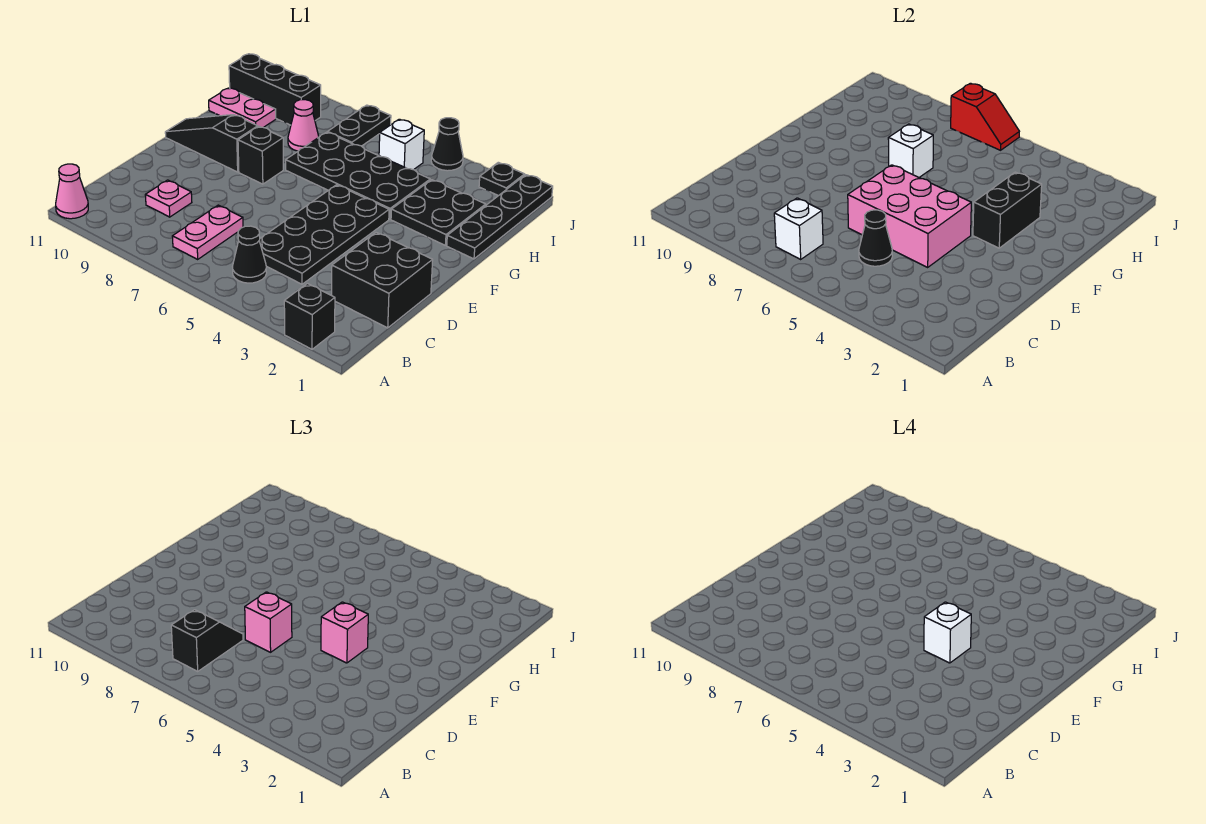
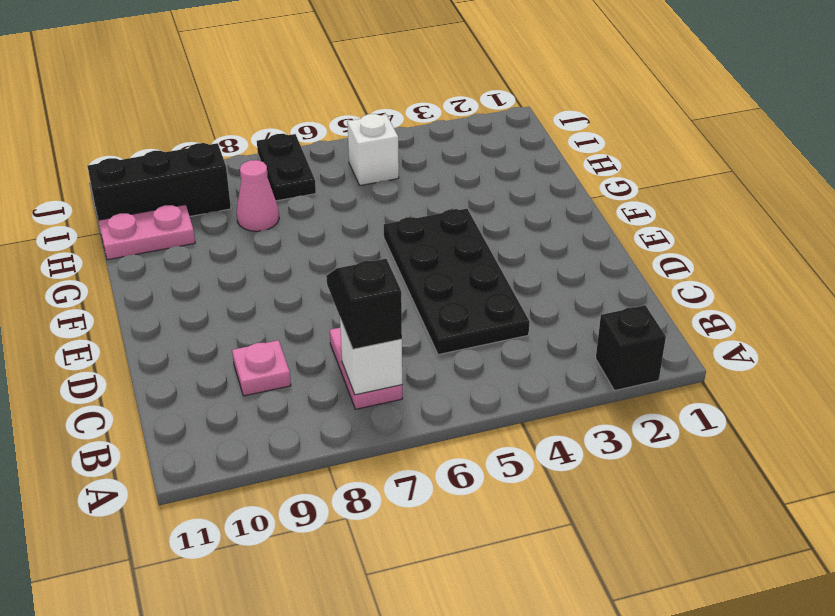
none -> pink cone A11 level 1
none -> black cone B5 level 1
none -> black brick C1:D2 level 1

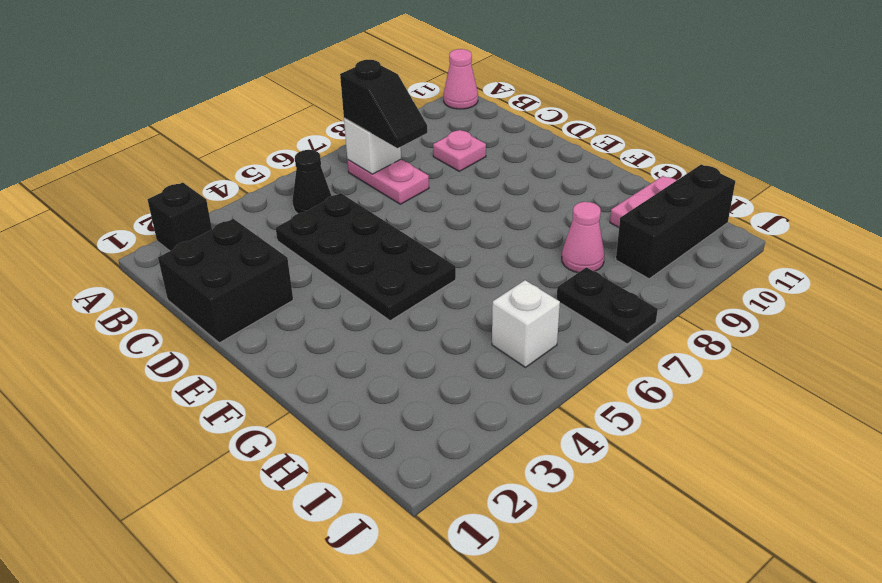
none -> black brick F8 level 1
none -> black slope F9:F11 level 1 top 9
none -> black plate G1:J1 level 1

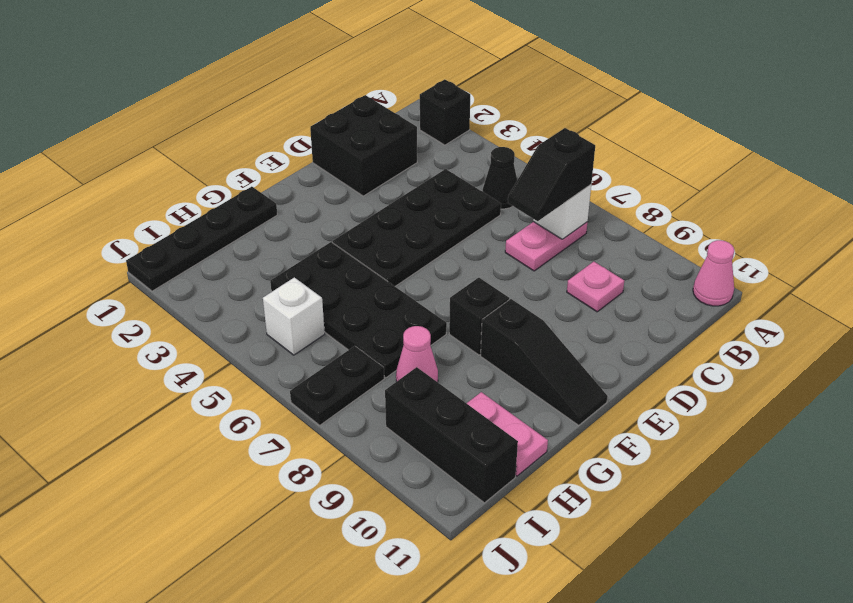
none -> black plate G2:H3 level 1
none -> black plate J2 level 1
none -> black cone J4 level 1

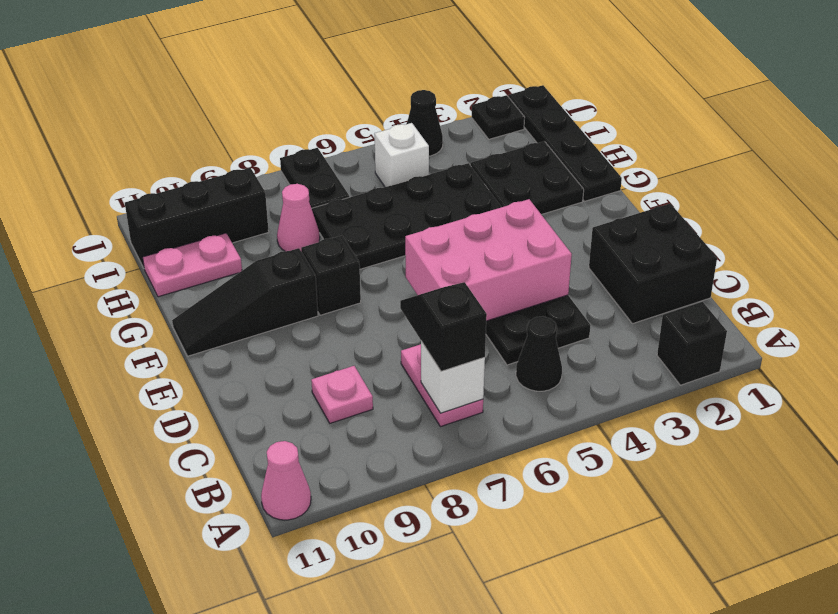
none -> black cone C5 level 2
none -> black brick F3:G3 level 2
none -> white brick G7 level 2

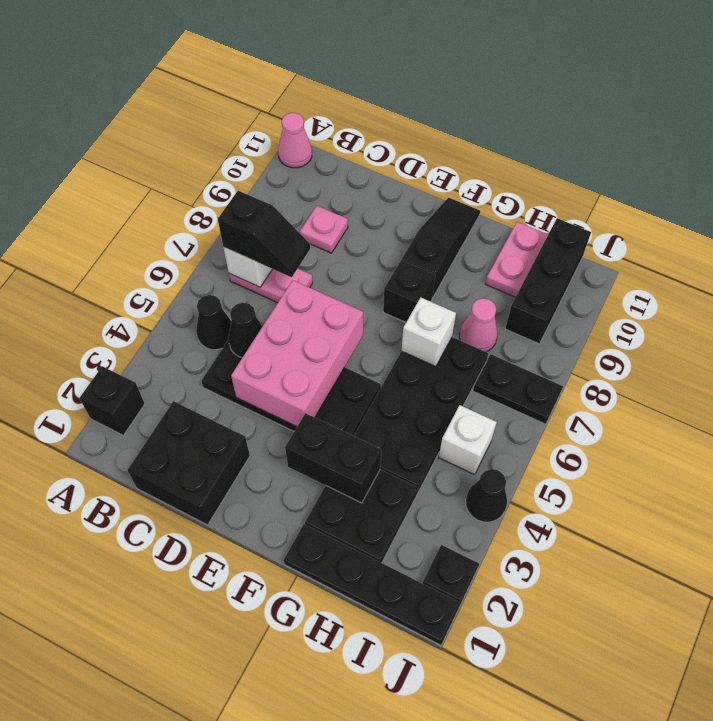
none -> red slope J6:J7 level 2 top 7
none -> pink brick D6 level 3
none -> pink brick E4 level 3

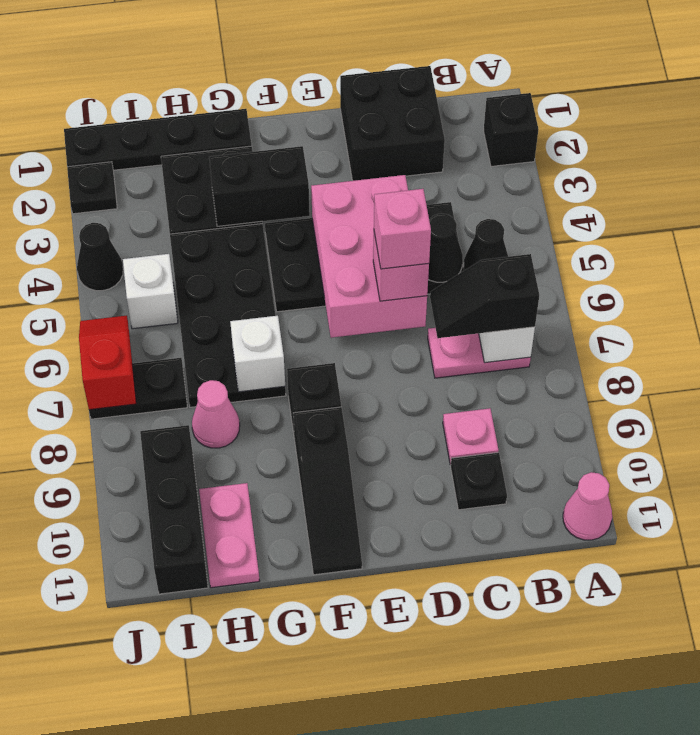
black plate C10 level 1 -> none
pink brick D6 level 4 -> pink brick E4 level 3
none -> white brick E4 level 4

